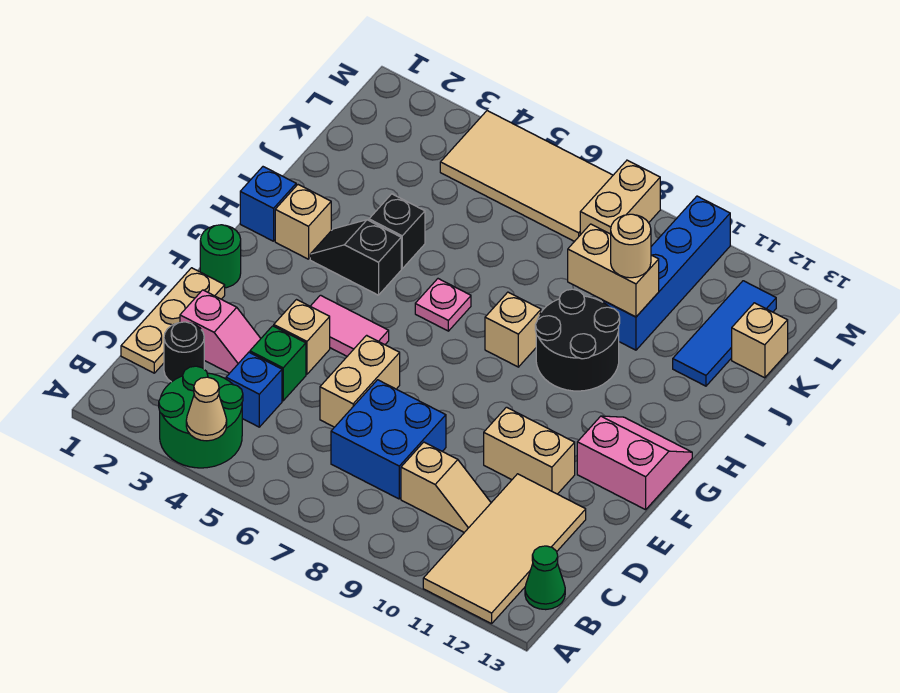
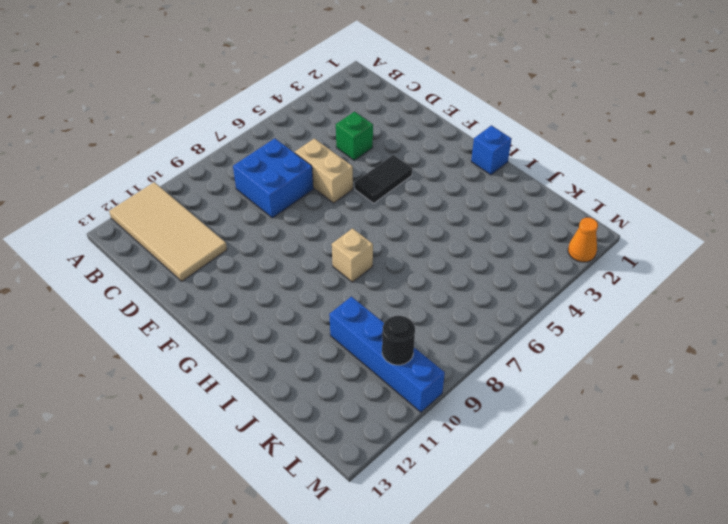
black tile F4:F5 level 1 -> pink tile F4:F5 level 1
black round brick L10 level 2 -> black round brick C2 level 1
orange cone M2 level 1 -> none
none -> green round brick A3:B4 level 1
none -> green cone B13 level 1
none -> tan plate C1:E1 level 1
none -> blue brick C4 level 1

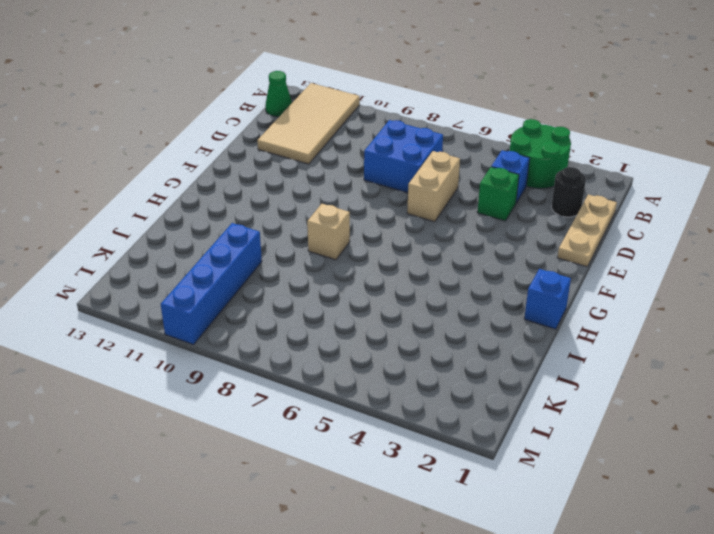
none -> tan slope C9:C10 level 1 top 9
none -> pink slope D2:D3 level 1 top 2
none -> tan brick E4 level 1
none -> tan brick E10:E11 level 1

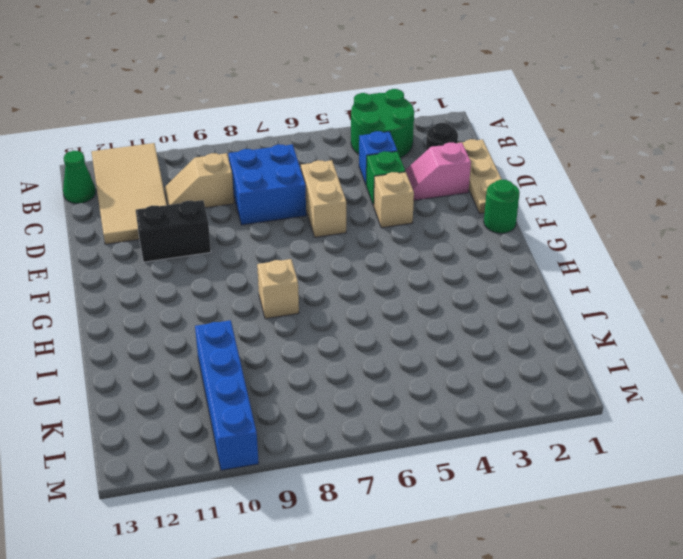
black brick E10:E11 level 1 -> tan brick E10:E11 level 1
none -> pink tile F4:F5 level 1
none -> pink slope F12:G13 level 1 top F
none -> blue brick H1 level 1
none -> tan brick H2 level 1

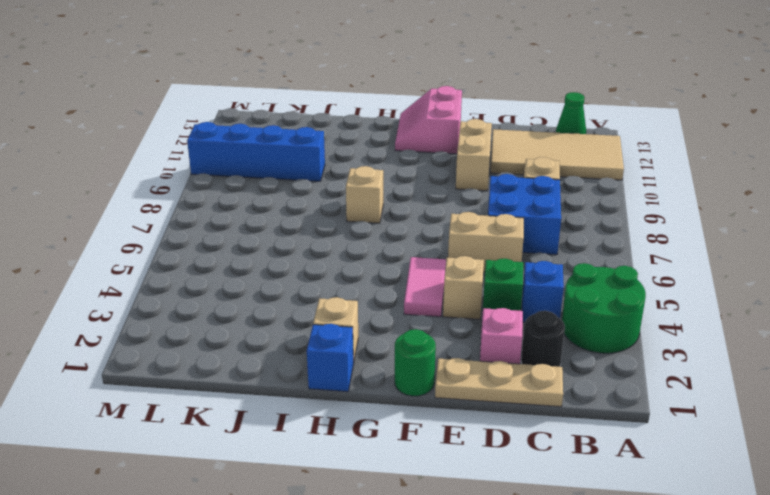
none -> black slope H3:H4 level 1 top 4
none -> pink plate H6 level 1
none -> black round brick H9:I10 level 1
none -> black brick I4 level 1

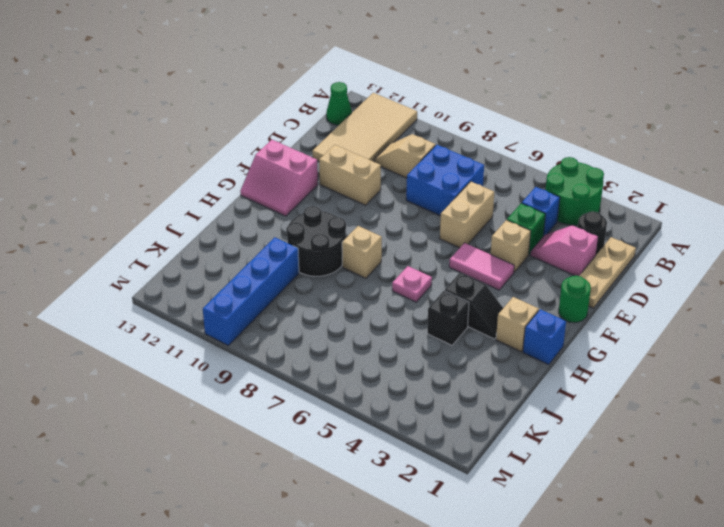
none -> blue tile J12:L12 level 1
none -> tan brick K13 level 1
none -> tan tile L4:M7 level 1
none -> tan brick L8:M8 level 1

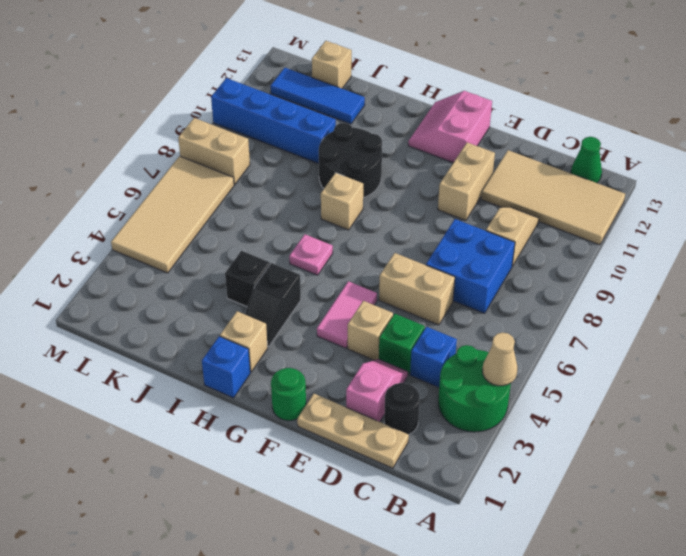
none -> tan brick J9:J10 level 2
none -> tan round brick J10 level 3

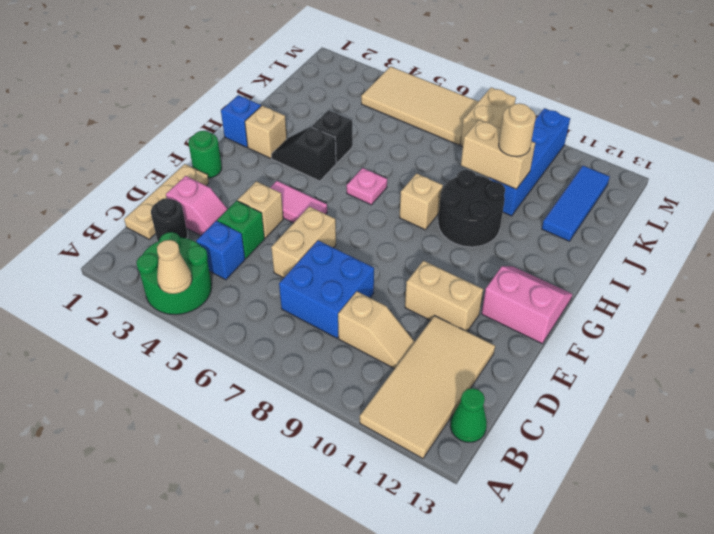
none -> tan brick K13 level 1

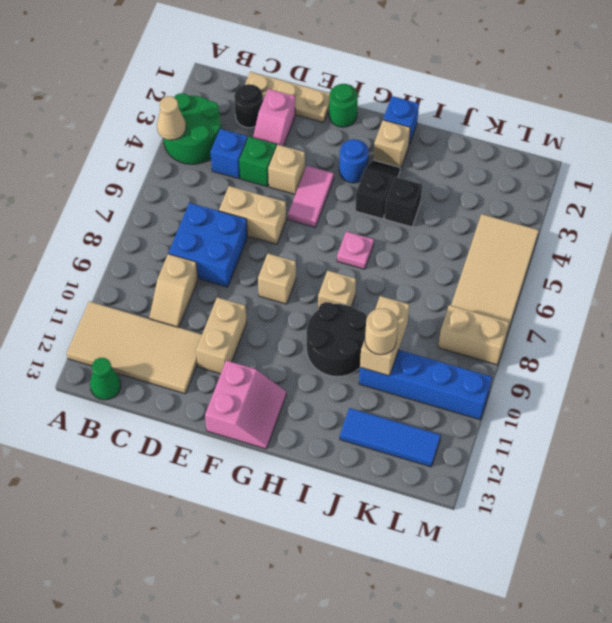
tan brick F8 level 1 -> tan brick K13 level 1
blue round brick G3 level 1 -> none

